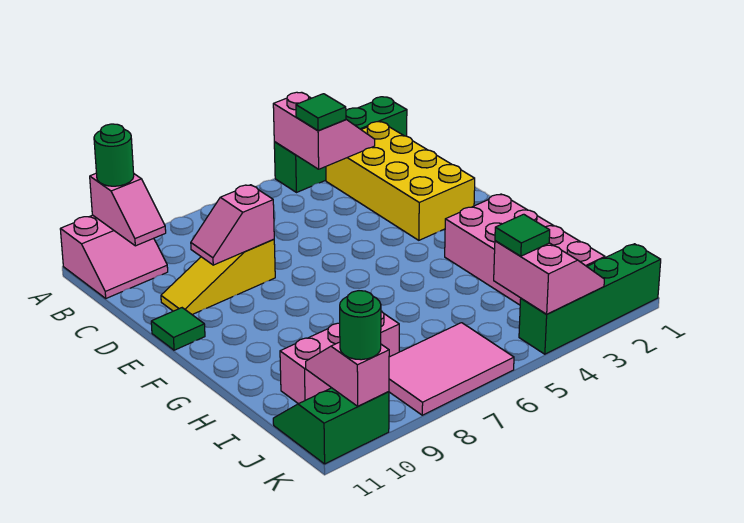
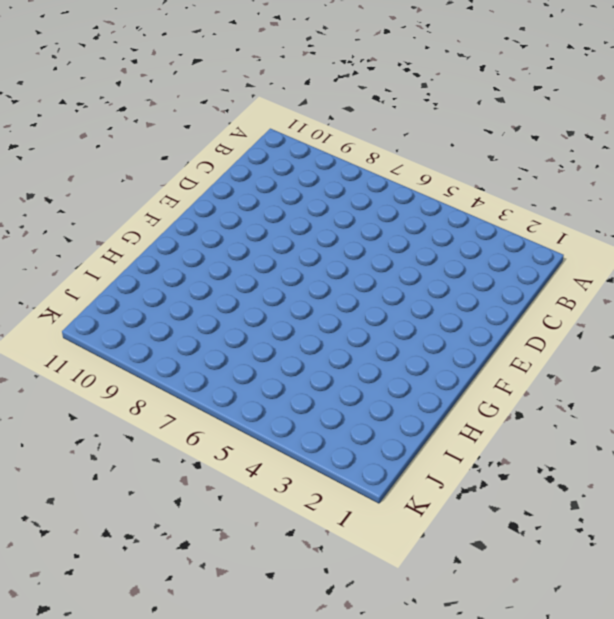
none -> green brick A1:A4 level 1
none -> pink slope A10:B11 level 1 top A
none -> yellow brick B2:E3 level 1

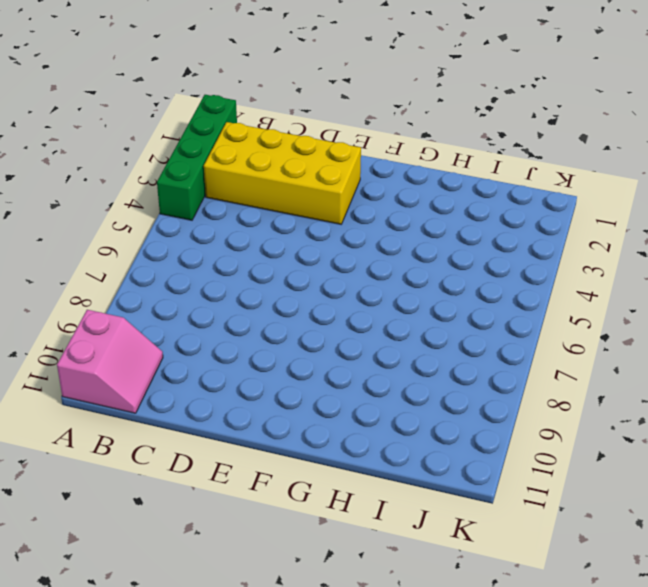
none -> yellow slope D8:D10 level 1 top 8
none -> green tile E11 level 1
none -> pink brick G2:J3 level 1

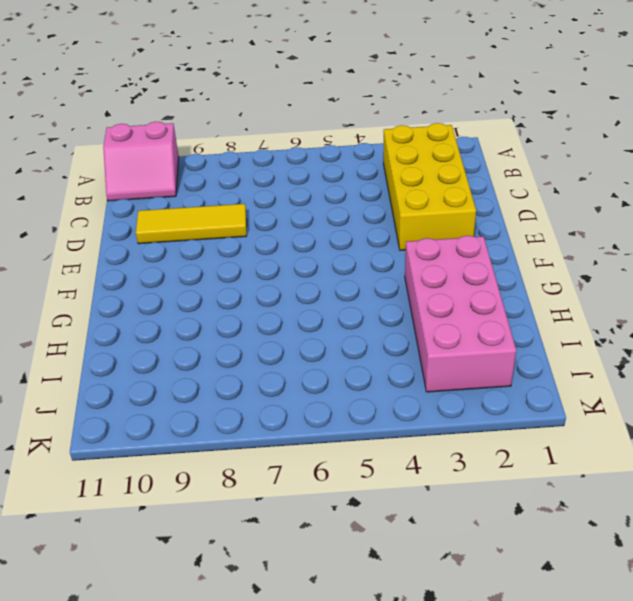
yellow tile D8:D10 level 1 -> yellow slope D8:D10 level 1 top 8
none -> green brick A1:A4 level 1
none -> green tile E11 level 1
none -> pink brick I8:I10 level 1

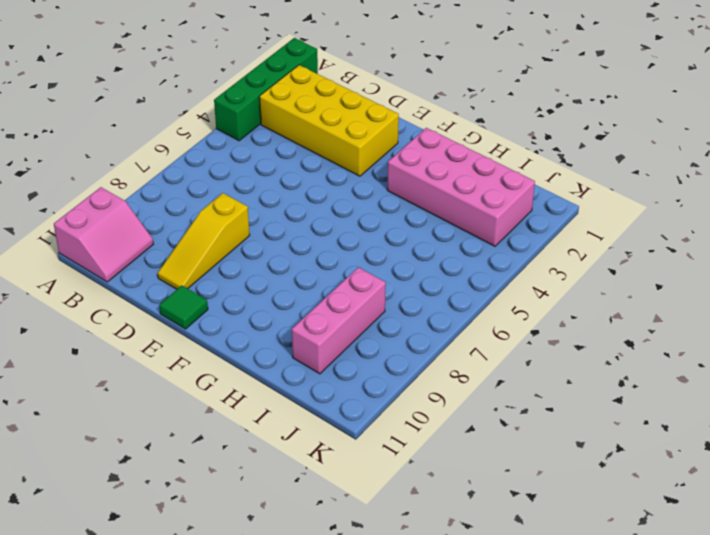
none -> pink tile J6:K8 level 1
none -> green slope J10:K11 level 1 top K
none -> green brick K1:K4 level 1

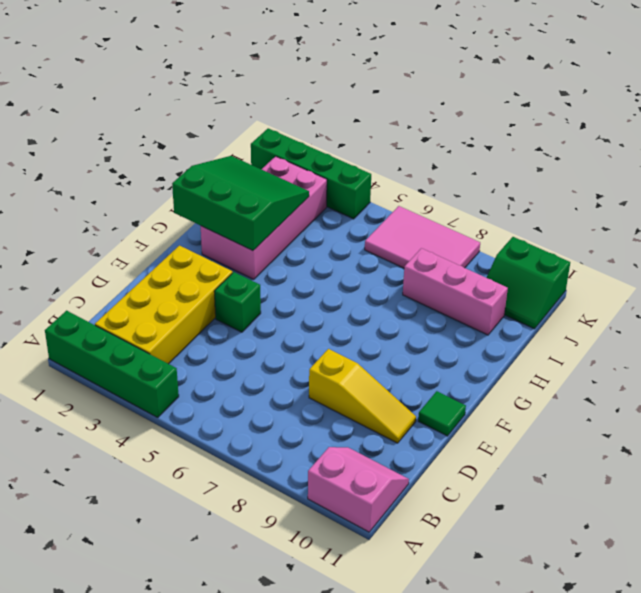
green brick E4 level 1 -> none
green slope G1:I3 level 2 top G -> none
none -> pink slope A3:B4 level 2 top 4
none -> pink slope A10:B10 level 2 top A
none -> pink slope D8:D9 level 2 top 8

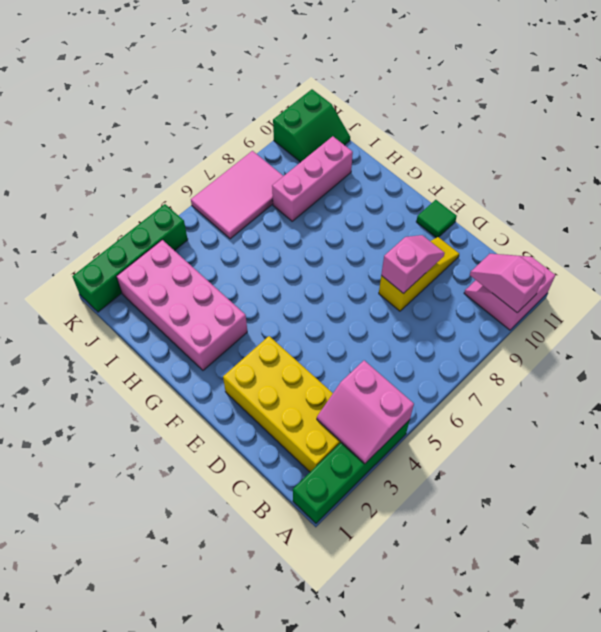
none -> pink slope J3:K4 level 2 top 4
none -> pink slope J10:K10 level 2 top K
none -> green round brick A10 level 3

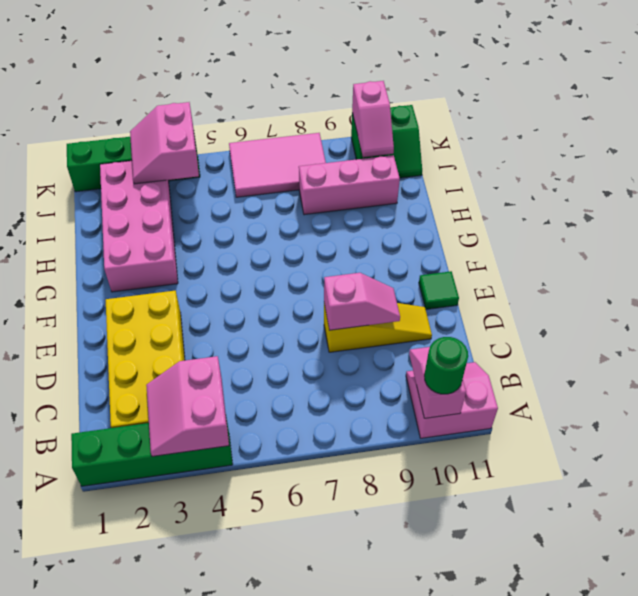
none -> green tile B4 level 3
none -> green tile J4 level 3
none -> green round brick K10 level 3

